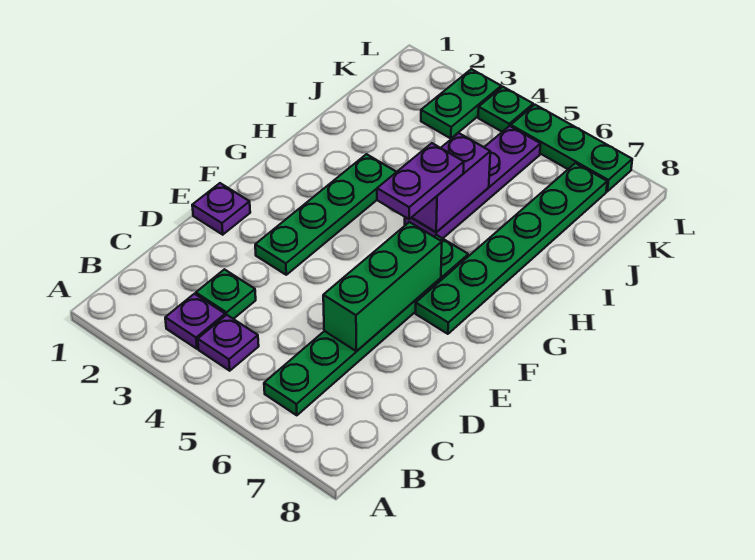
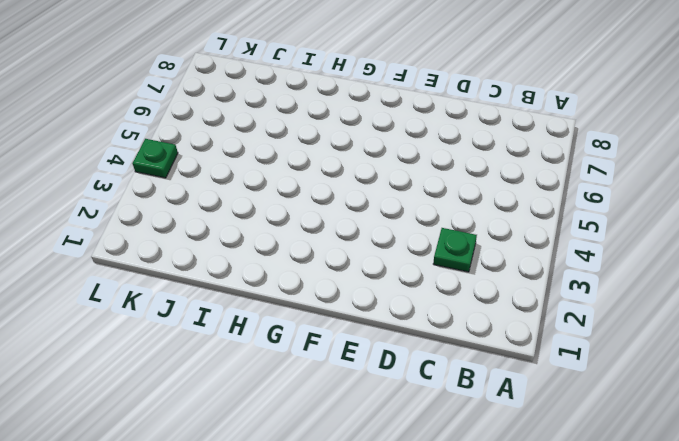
none -> purple plate B3 level 1
none -> purple plate B4 level 1
none -> green plate B6:G6 level 1

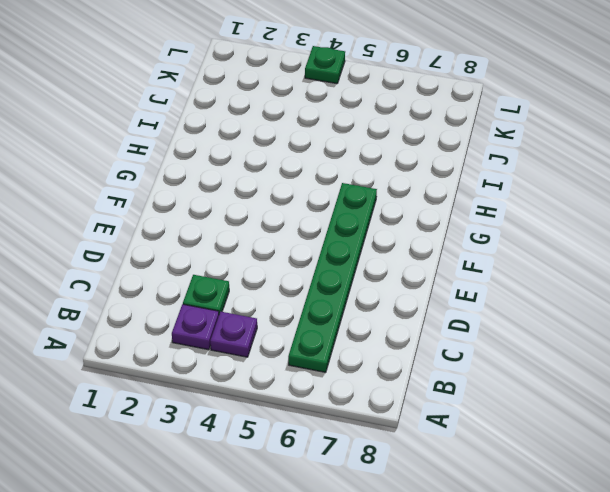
none -> purple plate E1 level 1
none -> green plate E3:H3 level 1
none -> green plate F7:K7 level 1

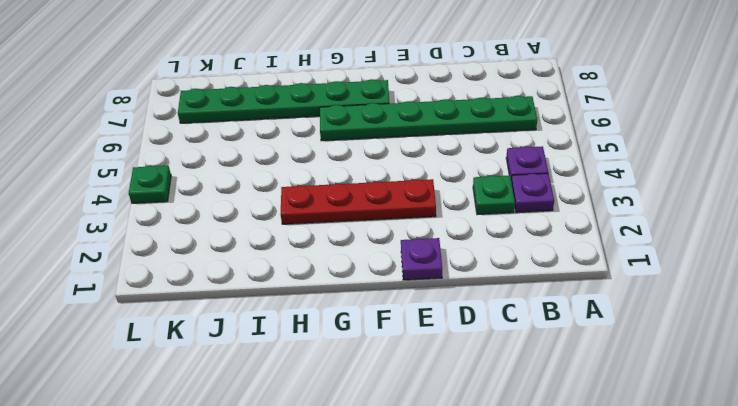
red plate E3:H3 level 1 -> green plate E3:H3 level 1
none -> purple plate H5:K5 level 1
none -> green plate K3:L3 level 1
none -> green plate L5:L7 level 1

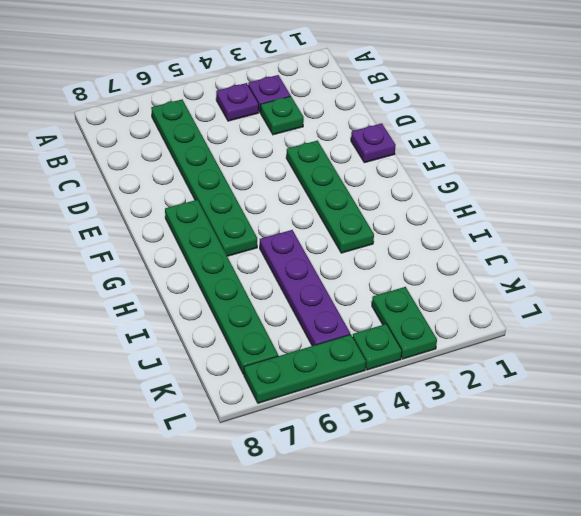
none -> green brick D6:F6 level 2
none -> purple brick H5:I5 level 2
none -> purple plate G5:H5 level 3

